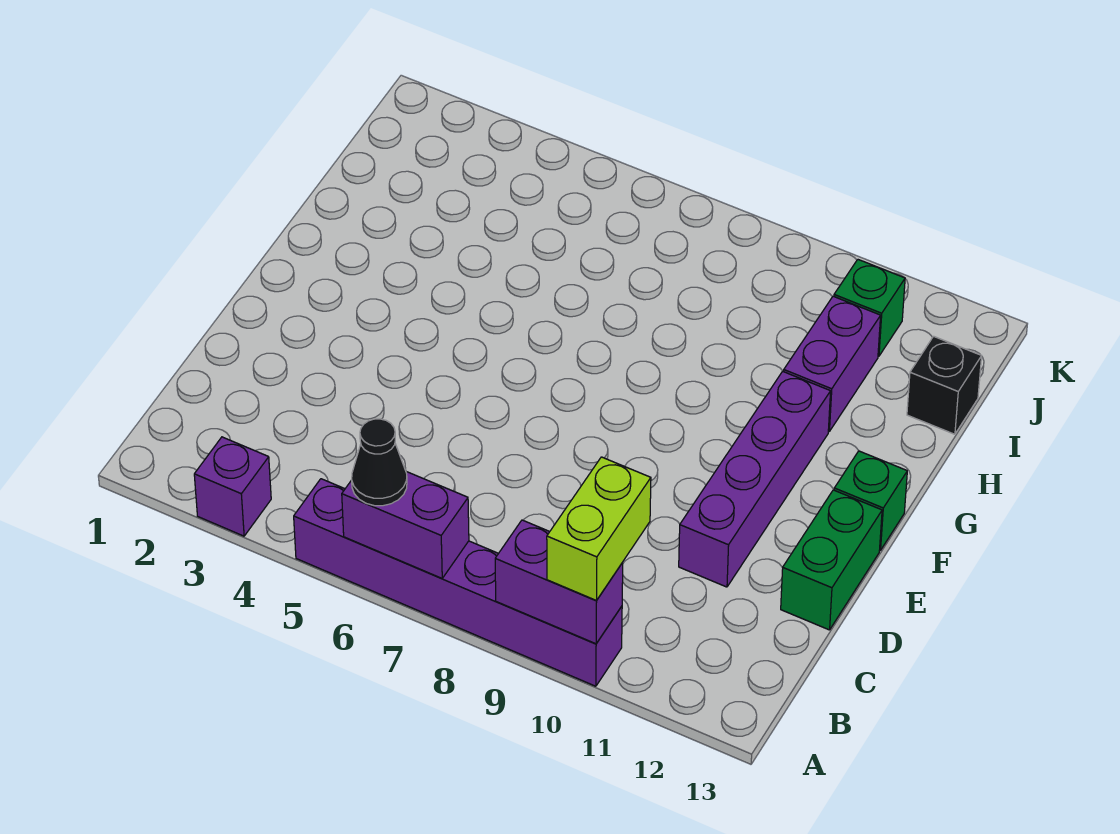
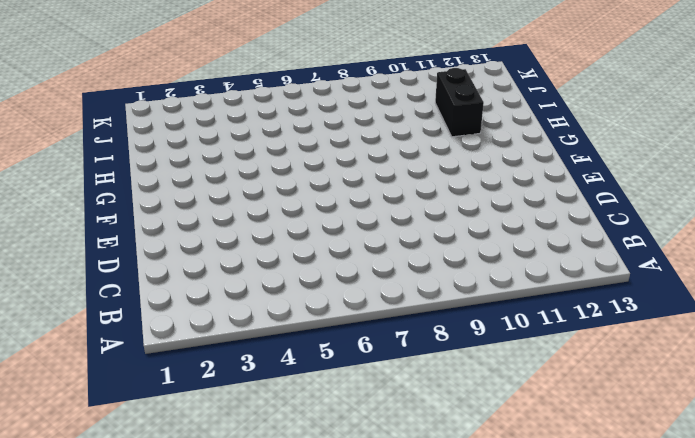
black brick H11:I11 level 1 -> purple brick H11:I11 level 1
none -> purple brick A3 level 1
none -> purple brick A5:A10 level 1
none -> purple brick D11:G11 level 1

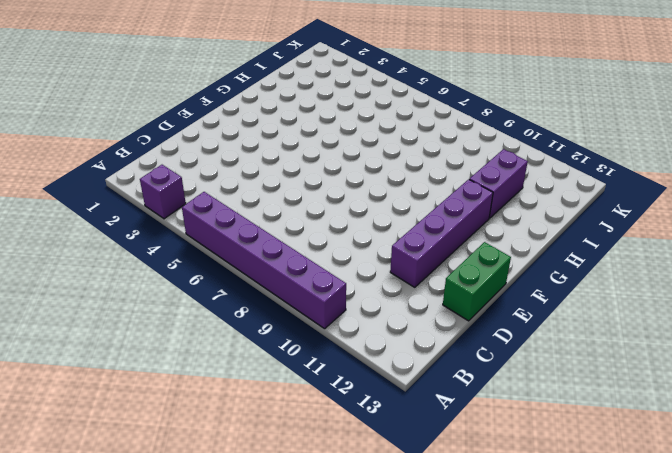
none -> green brick F13 level 1
none -> black brick I13 level 1
none -> green brick J11 level 1

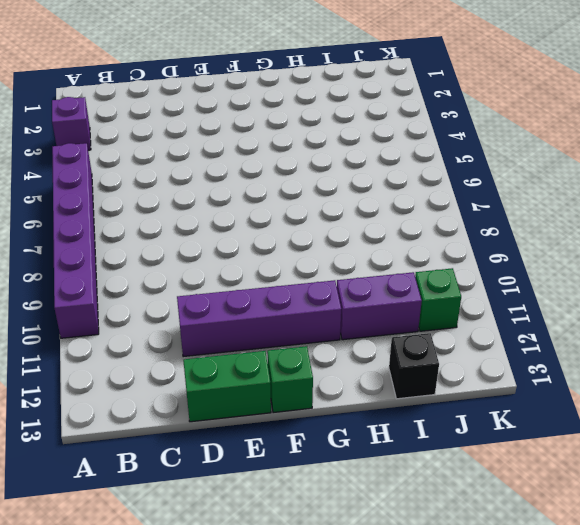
none -> purple brick A6:A7 level 2
none -> purple brick A9:A10 level 2
none -> black cone A6 level 3

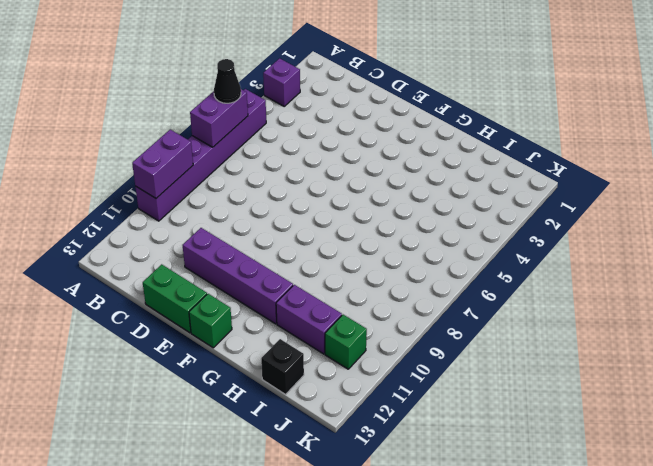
none -> lime brick A10:B10 level 3

